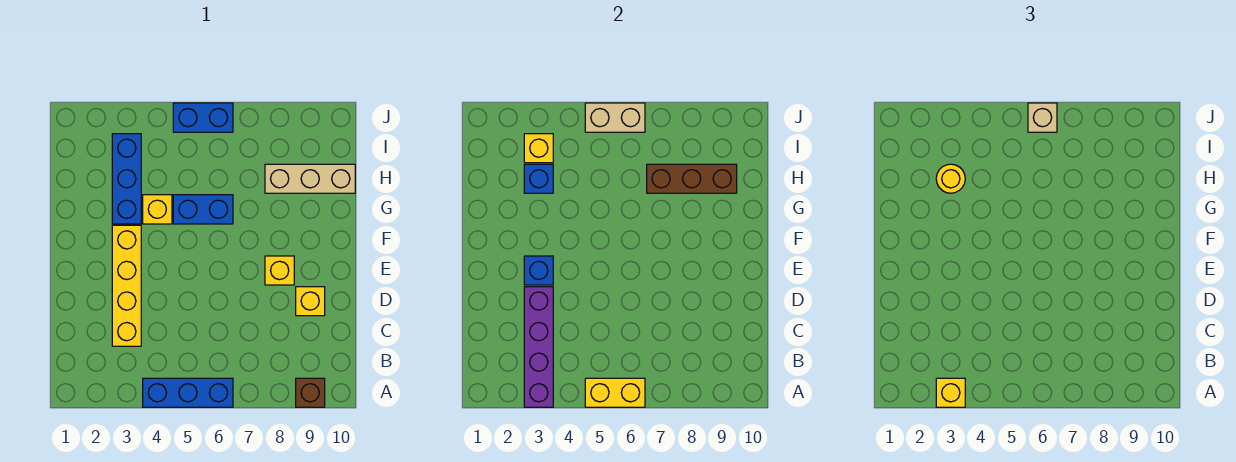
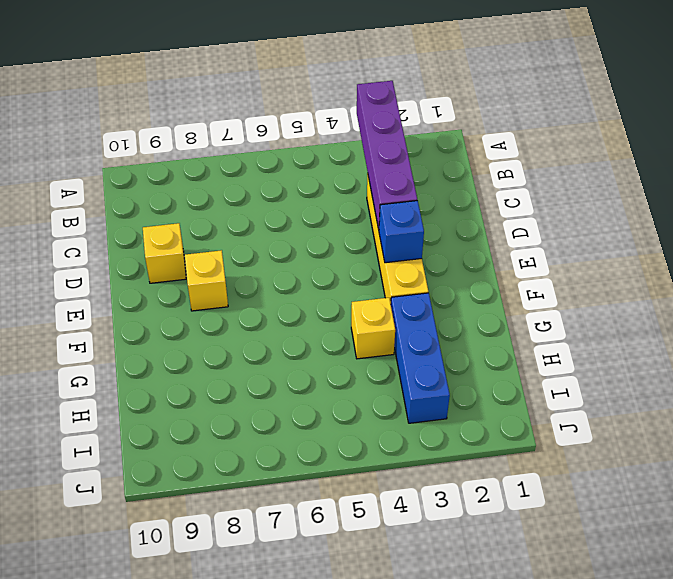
none -> blue brick A4:A6 level 1
none -> brown brick A9 level 1
none -> blue brick G5:G6 level 1

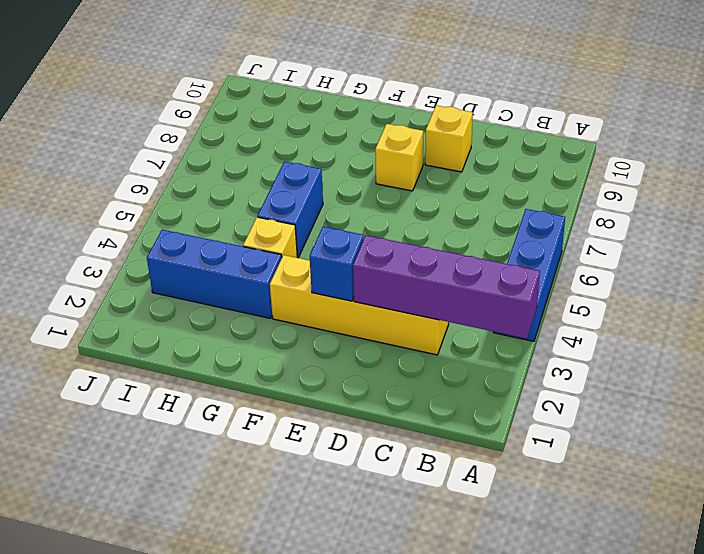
none -> brown brick A9 level 1
none -> tan brick H8:H10 level 1
none -> blue brick J5:J6 level 1

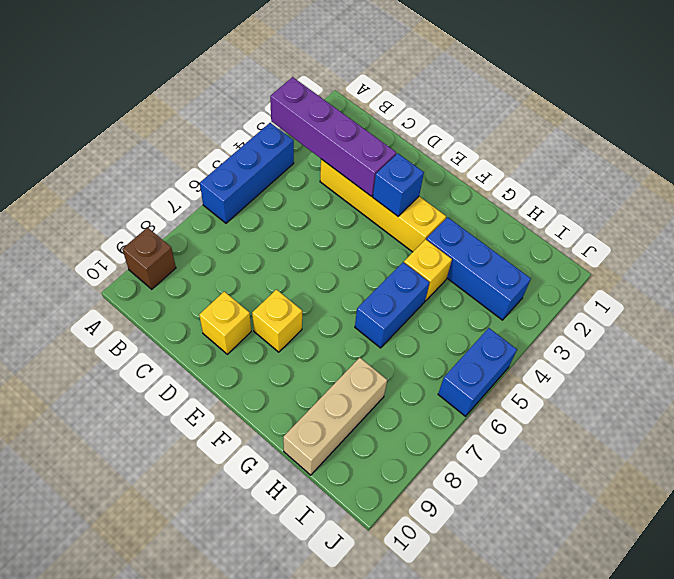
none -> yellow brick A5:A6 level 2
none -> blue brick H3 level 2
none -> brown brick H7:H9 level 2

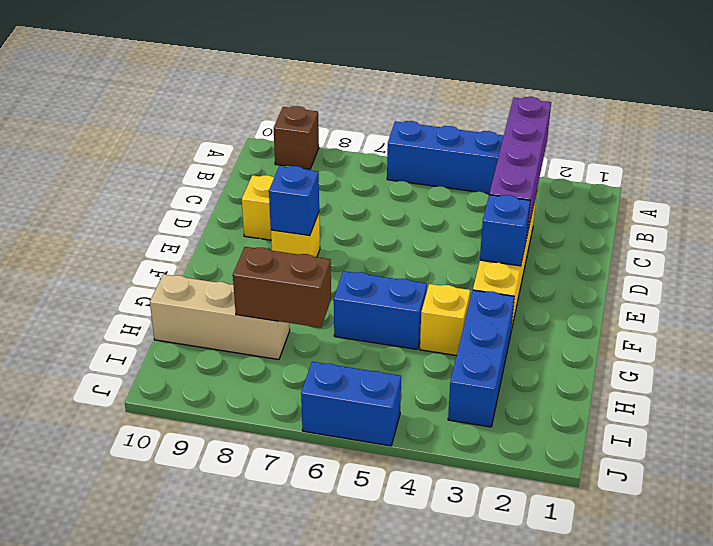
blue brick E8 level 2 -> blue brick H3 level 2
brown brick H7:H8 level 2 -> brown brick H7:H9 level 2
none -> yellow brick A5:A6 level 2
none -> yellow brick I3 level 2
none -> tan brick J5:J6 level 2

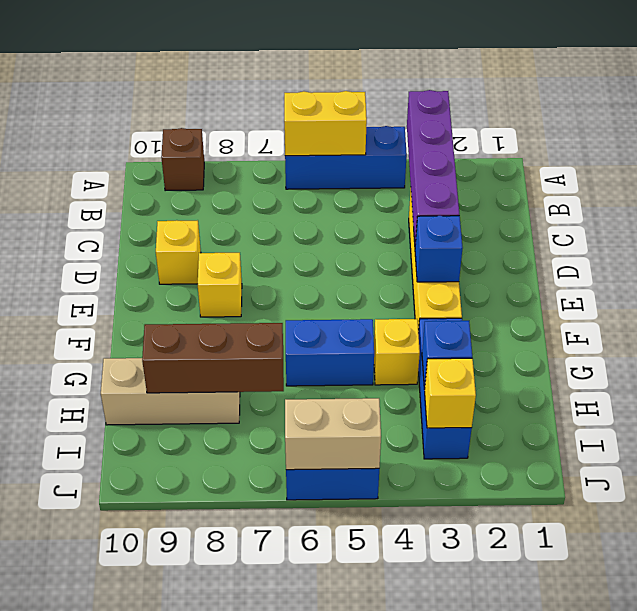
none -> yellow brick A3 level 3
none -> yellow round brick H3 level 3
none -> tan brick J6 level 3

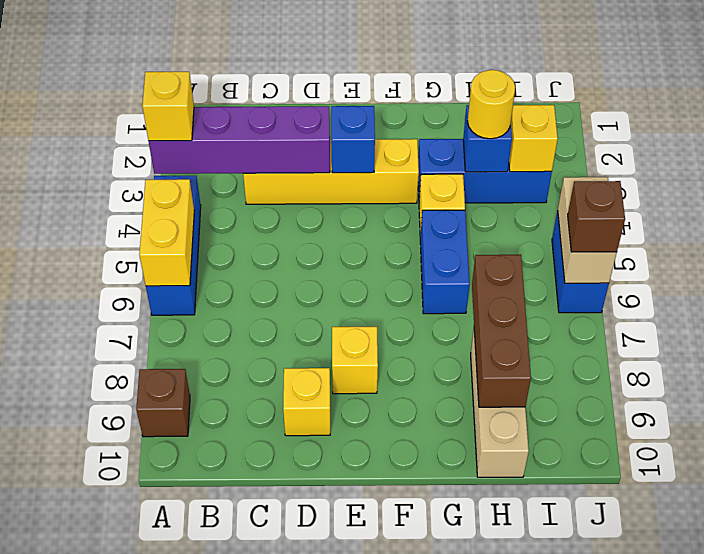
brown brick J6 level 3 -> tan brick J6 level 3

